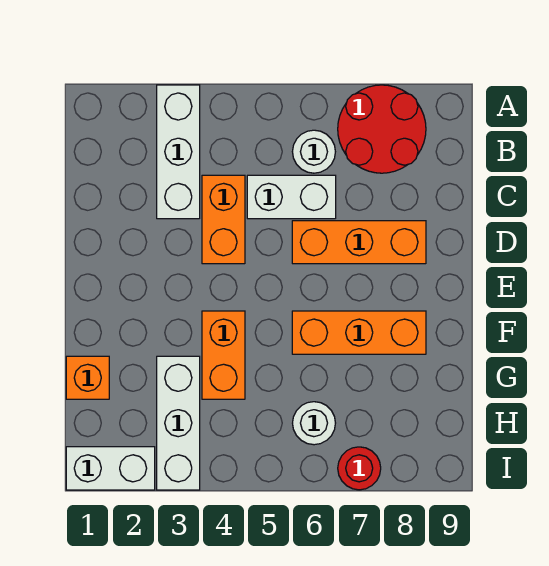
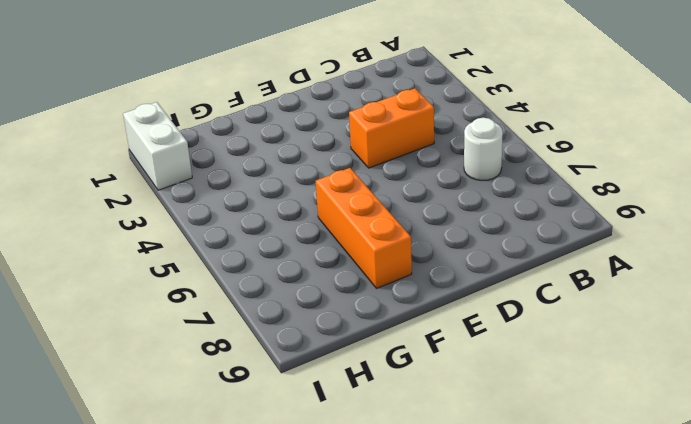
none -> white brick A3:C3 level 1
none -> red round brick A7:B8 level 1
none -> white brick C5:C6 level 1

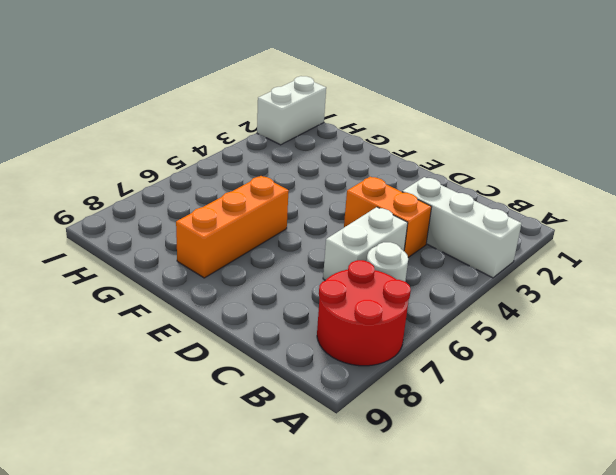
none -> orange brick D6:D8 level 1
none -> orange brick F4:G4 level 1
none -> orange brick G1 level 1

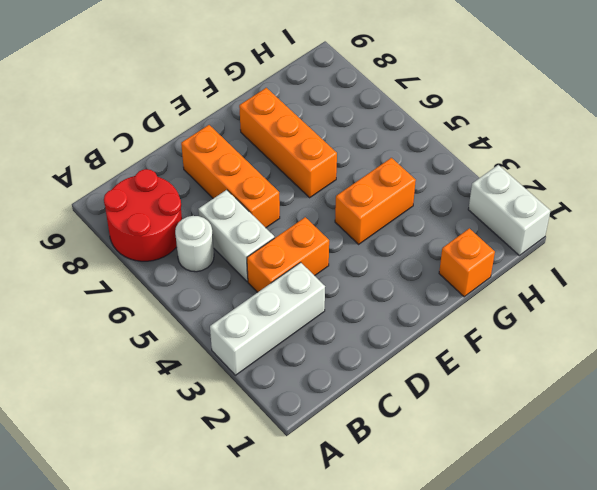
none -> white brick G3:I3 level 1
none -> white round brick H6 level 1
none -> red round brick I7 level 1

